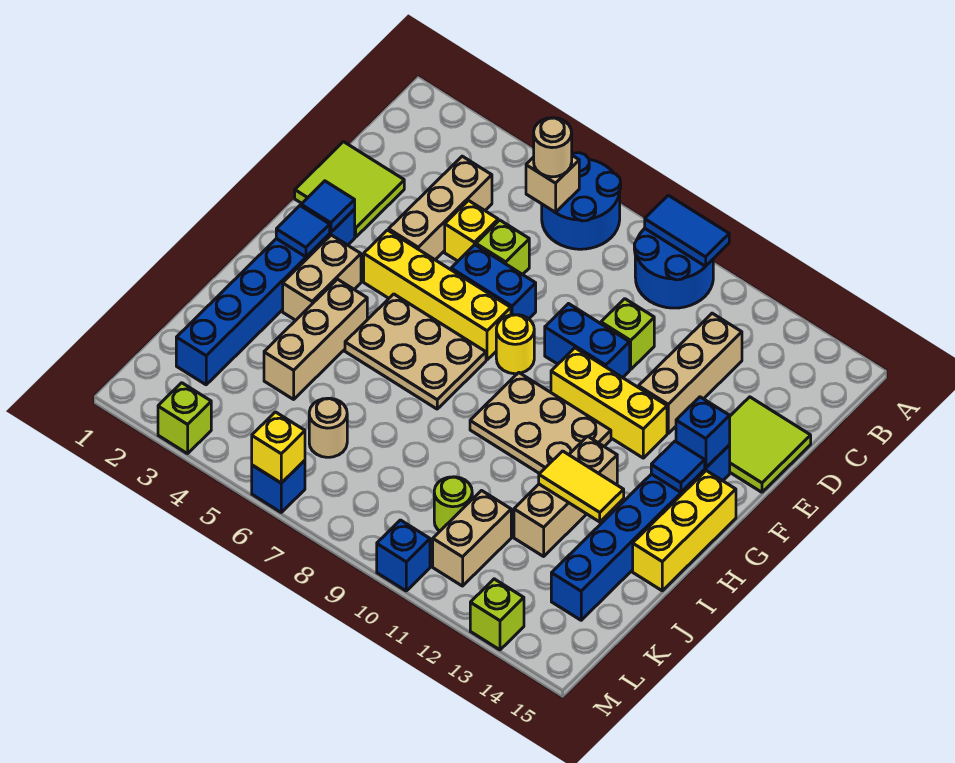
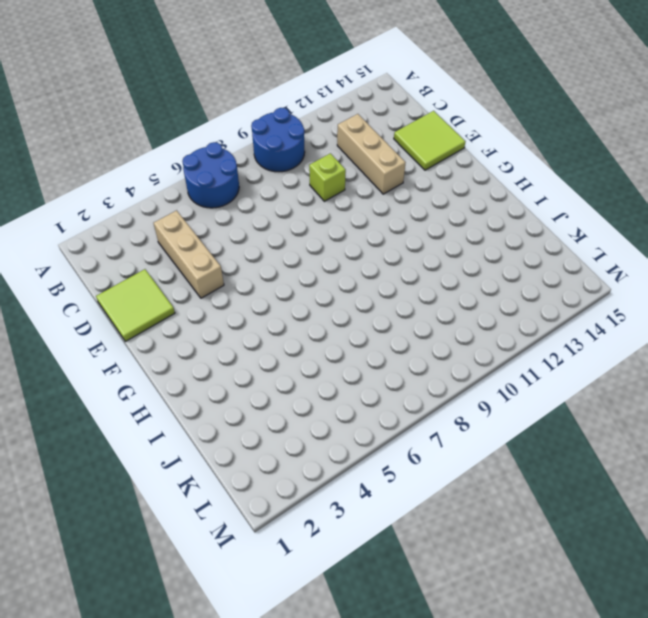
none -> yellow brick D5 level 1
none -> lime brick D6 level 1
none -> blue brick E6:E7 level 1
none -> blue brick E9:E10 level 1

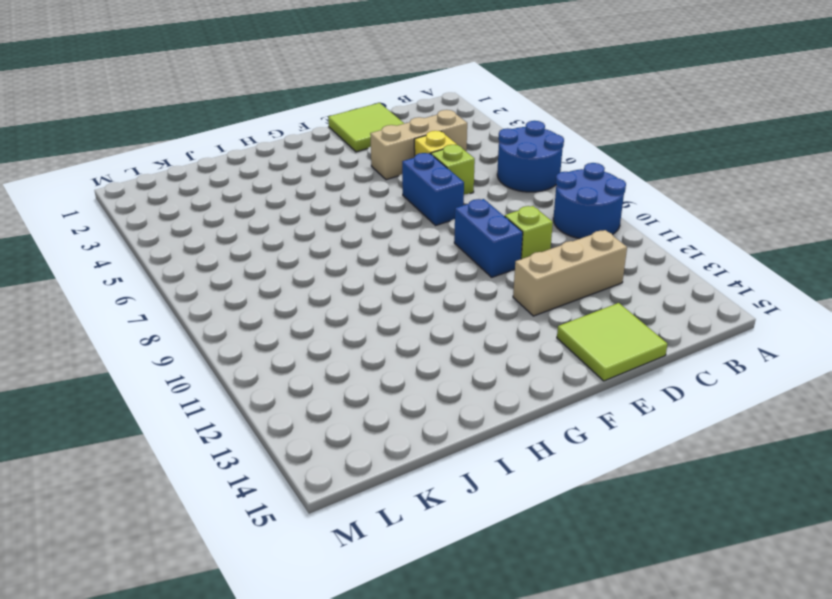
none -> blue brick F2:K2 level 1
none -> yellow brick F4:F7 level 1
none -> yellow round brick F8 level 1
none -> yellow brick F10:F12 level 1

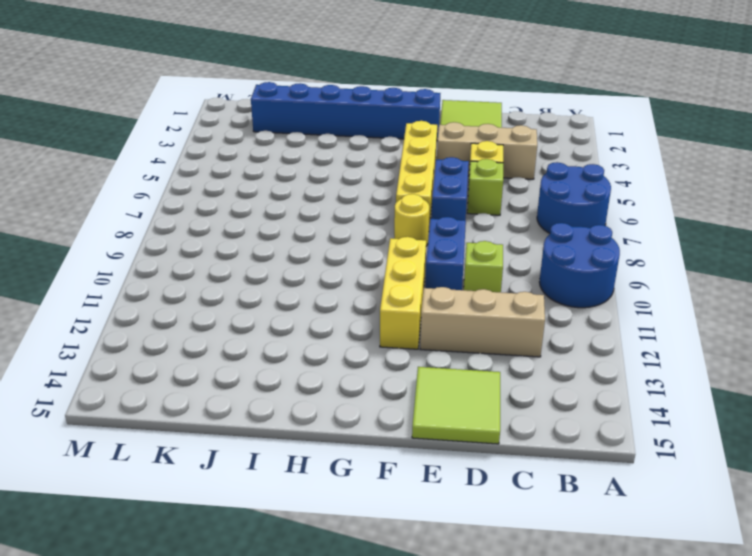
none -> blue brick F14:K14 level 1
none -> tan brick G3:H3 level 1
none -> tan plate G5:H7 level 1
none -> tan plate G9:H11 level 1

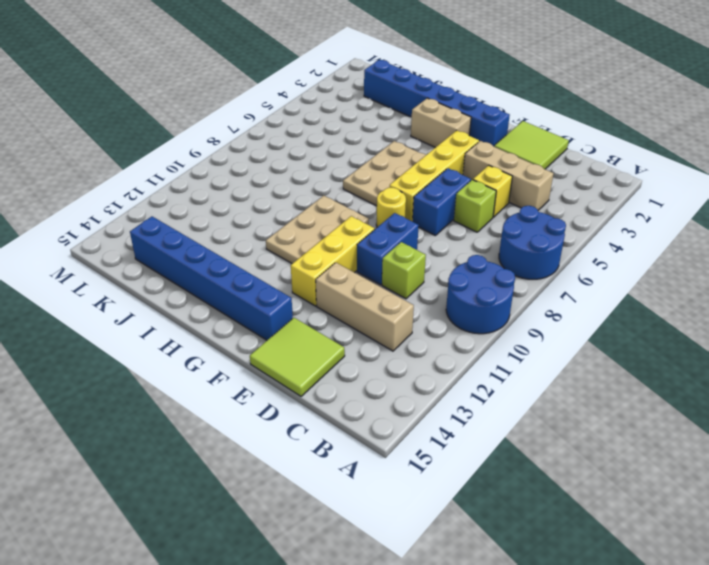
none -> yellow brick G15:I15 level 1
none -> tan brick H4:J4 level 1
none -> tan brick H12:J12 level 1
none -> tan round brick K6 level 1

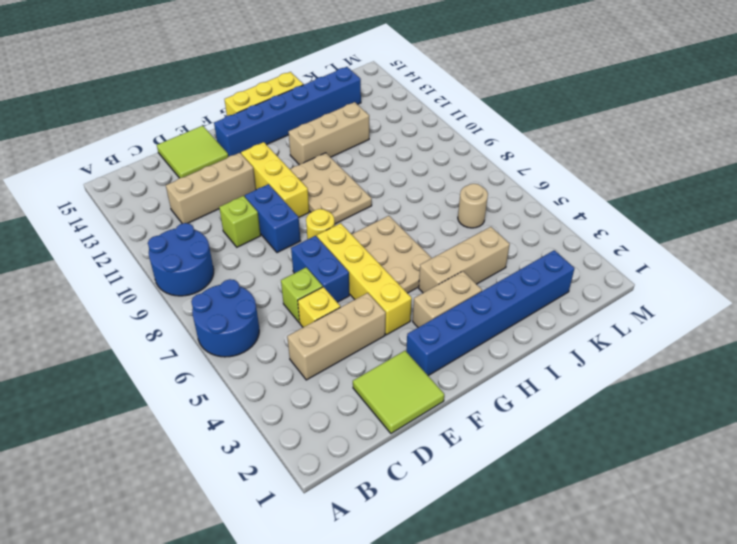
none -> lime round brick K10 level 1
none -> tan brick K11:L11 level 1
none -> lime brick M3 level 1
none -> blue brick M6 level 1

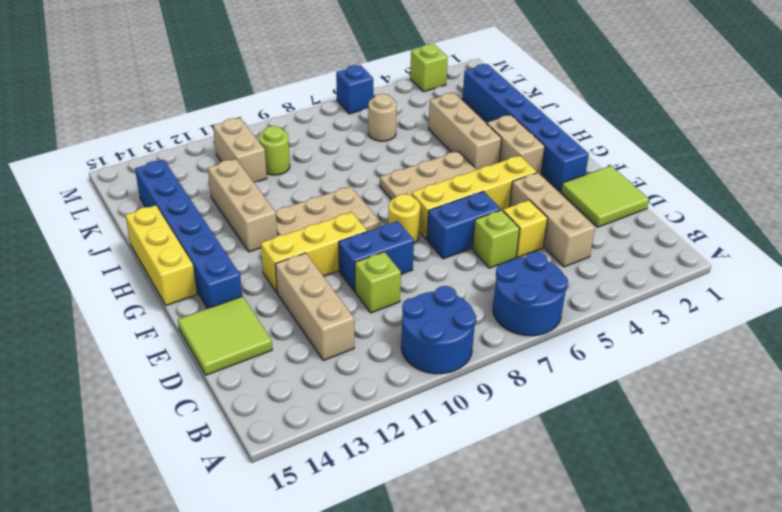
none -> blue brick M10 level 1
none -> lime brick M13 level 1
none -> blue tile A9:A10 level 2
none -> tan brick B6 level 2

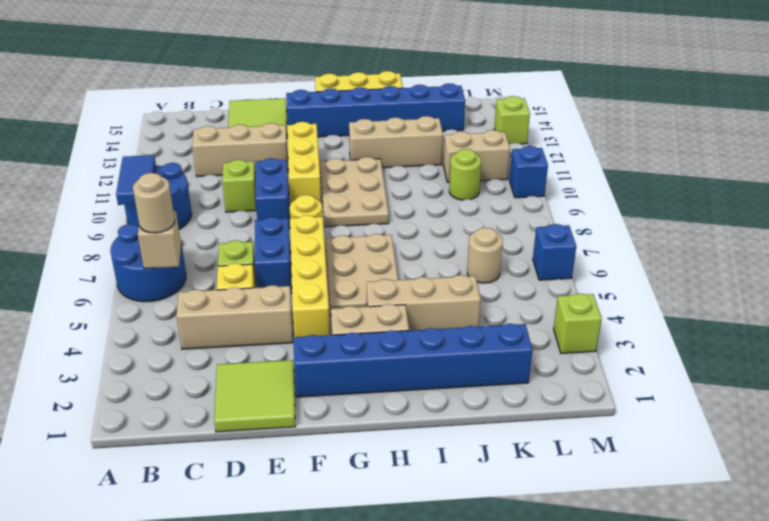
none -> blue tile F2 level 2
none -> blue brick F14 level 2
none -> blue tile G2 level 2
none -> blue tile G14 level 2

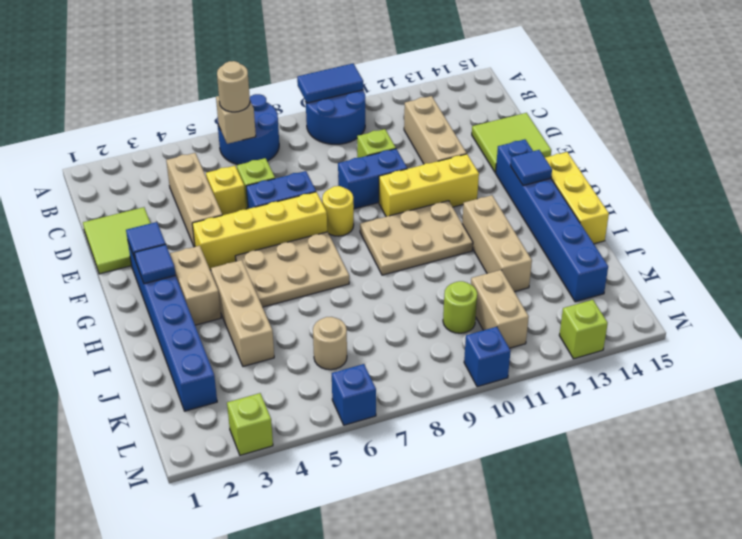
none -> blue brick F14 level 2
none -> yellow tile I12:I13 level 2
none -> yellow brick M6 level 2

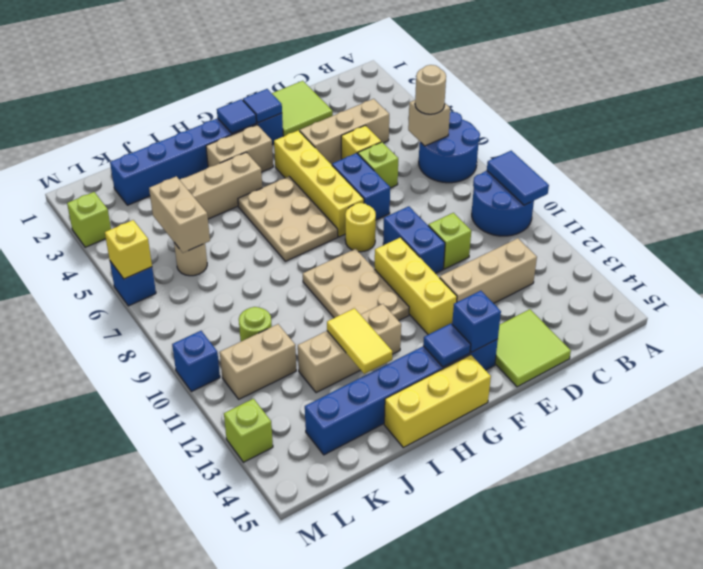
tan brick K5:K6 level 2 -> none

